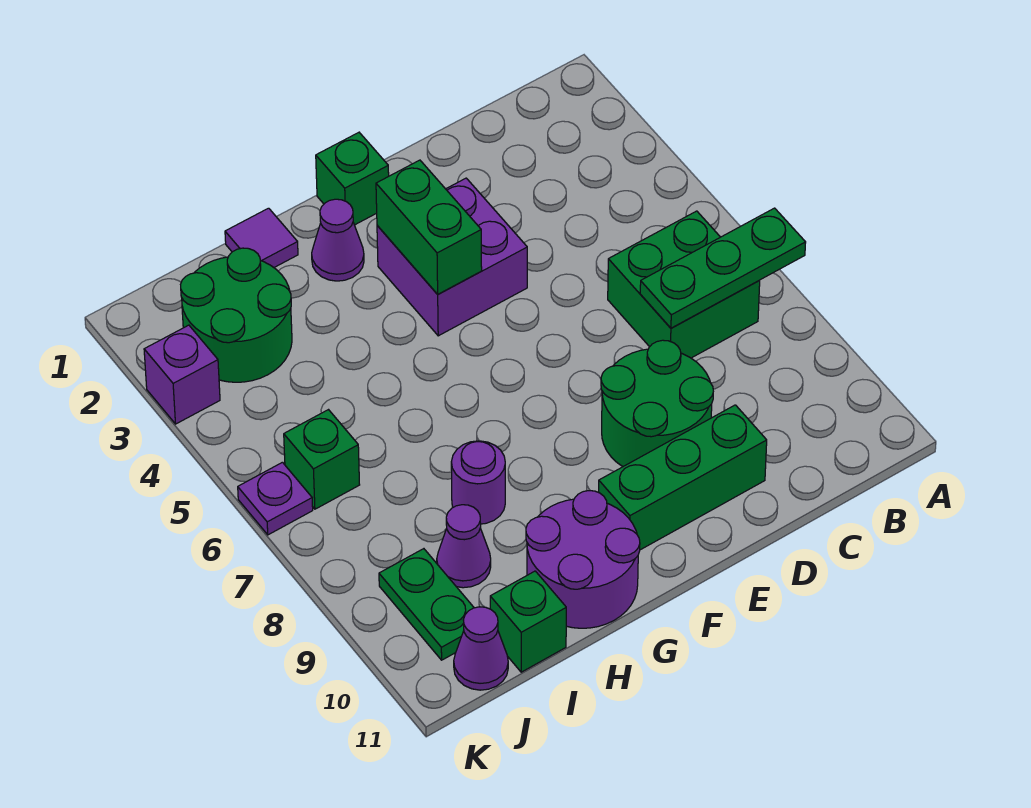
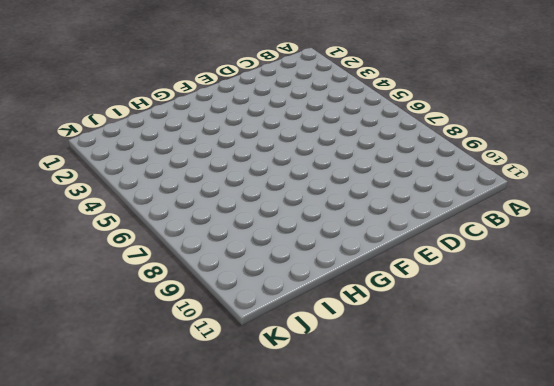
none -> green brick B6:C7 level 1
none -> green round brick D8:E9 level 1
none -> green brick D10:F10 level 1

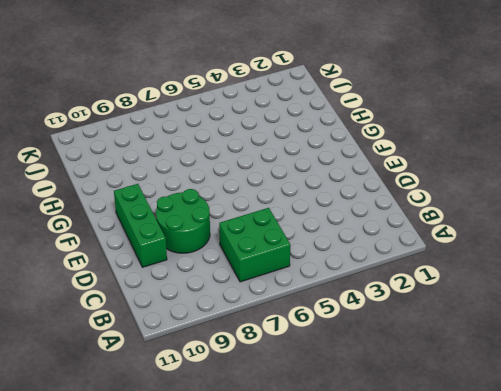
none -> purple brick E3:F4 level 1
none -> green brick F1 level 1
none -> purple cone G2 level 1

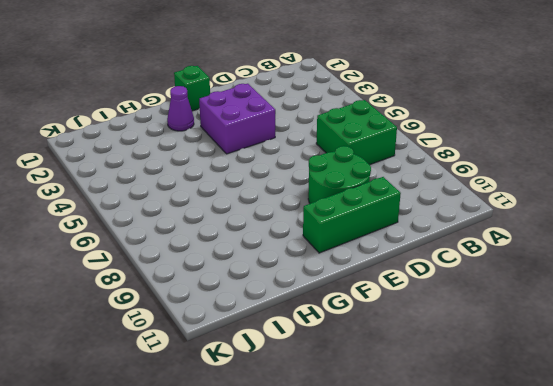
none -> purple round brick G10:H11 level 1
none -> purple tile H1 level 1
none -> purple round brick H8 level 1

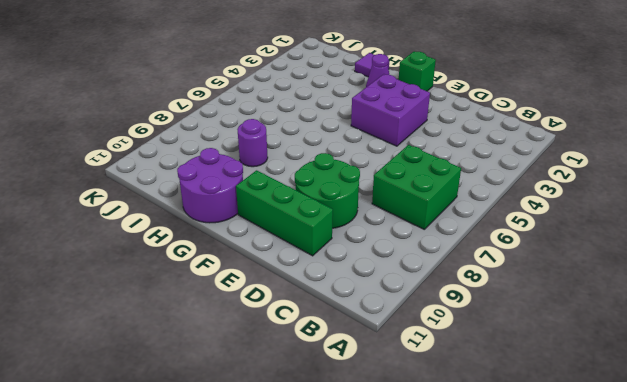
none -> green round brick I2:J3 level 1
none -> purple cone I9 level 1
none -> green brick I11 level 1

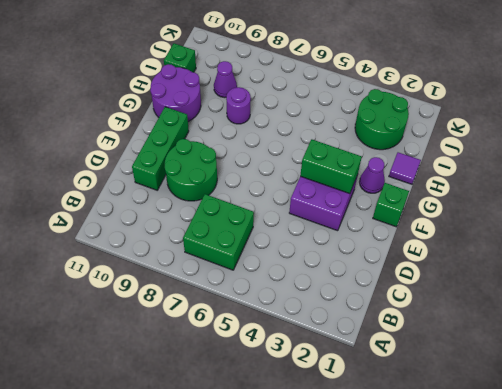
none -> green brick J6 level 1
none -> green plate J9:J10 level 1
none -> purple cone J11 level 1

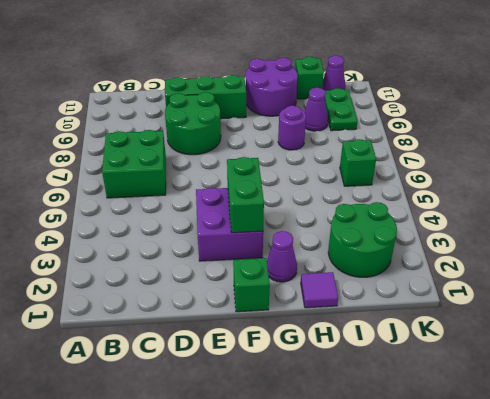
none -> purple brick K3 level 1
none -> purple plate K6 level 1
none -> green plate A7:C7 level 2

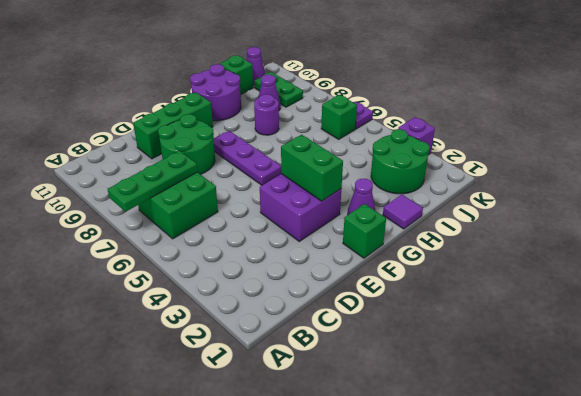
purple plate F6:F8 level 1 -> none

